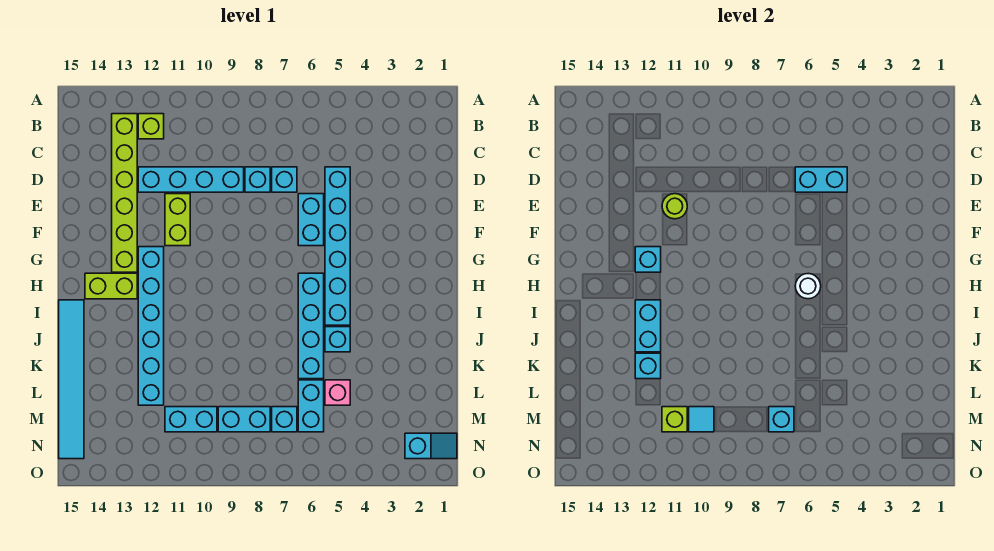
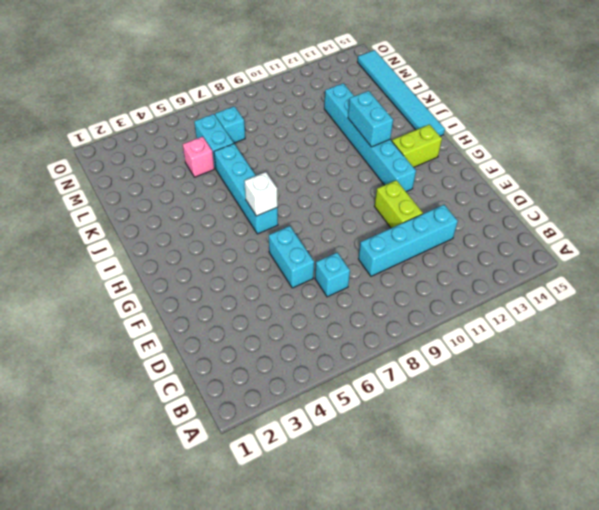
white brick H6 level 2 -> white round brick H6 level 2
none -> lime brick B12 level 1
none -> lime brick B13:G13 level 1
none -> cyan brick D5:I5 level 1

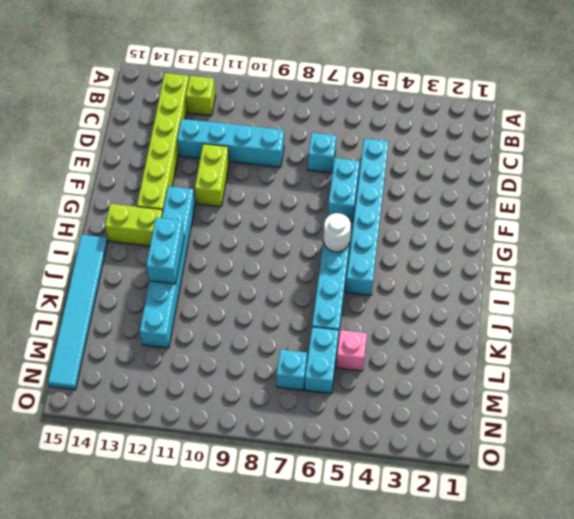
none -> cyan brick D8 level 1
none -> cyan brick J5 level 1
none -> cyan brick M8:M9 level 1

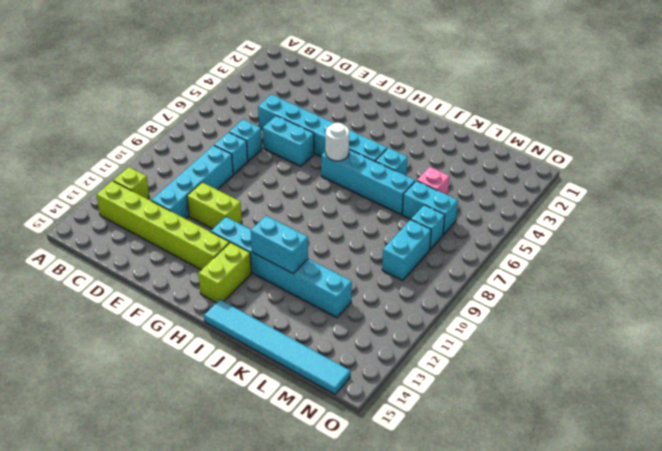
none -> cyan brick M10:M11 level 1
none -> cyan slope N1:N2 level 1 top 2
none -> cyan brick D5:D6 level 2

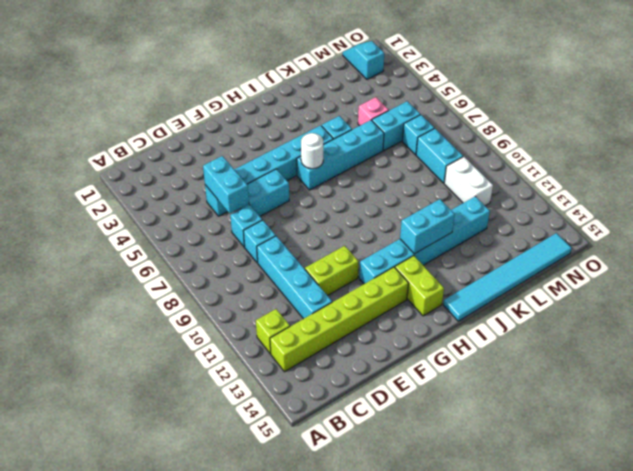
white brick M10:M11 level 1 -> cyan brick M10:M11 level 1
none -> lime round brick E11 level 2
none -> cyan brick G12 level 2
none -> cyan brick K12 level 2

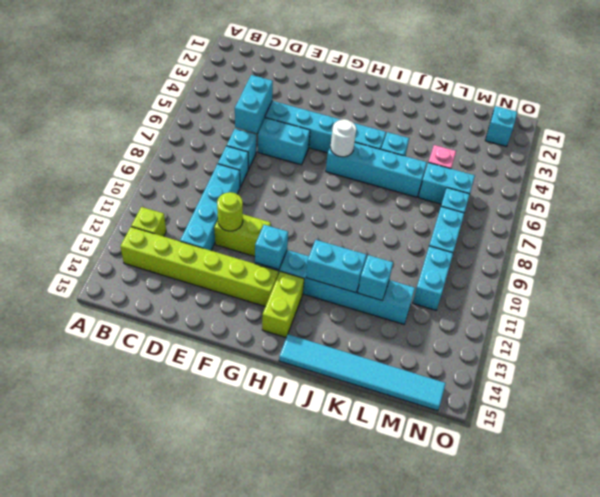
none -> cyan brick M7 level 2
none -> cyan tile M10 level 2
none -> lime brick M11 level 2

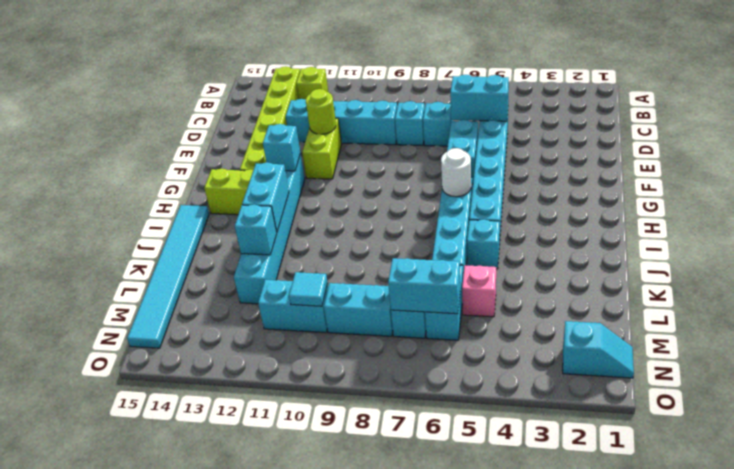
cyan brick M6:M7 level 2 -> cyan brick M7 level 2
none -> lime brick M11 level 2

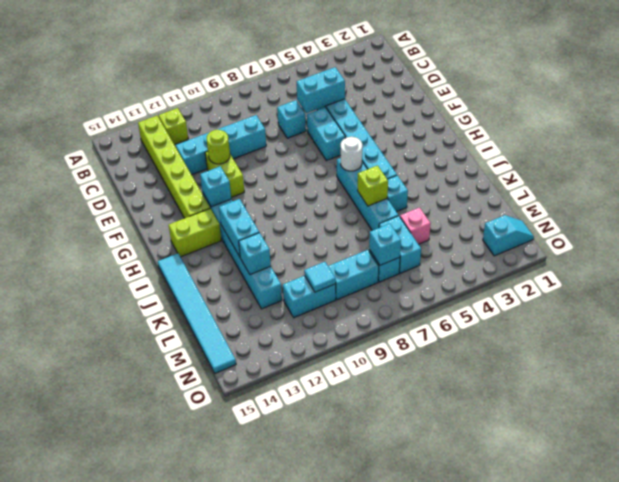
lime brick J6 level 2 -> lime brick M11 level 2
none -> cyan brick D8 level 1

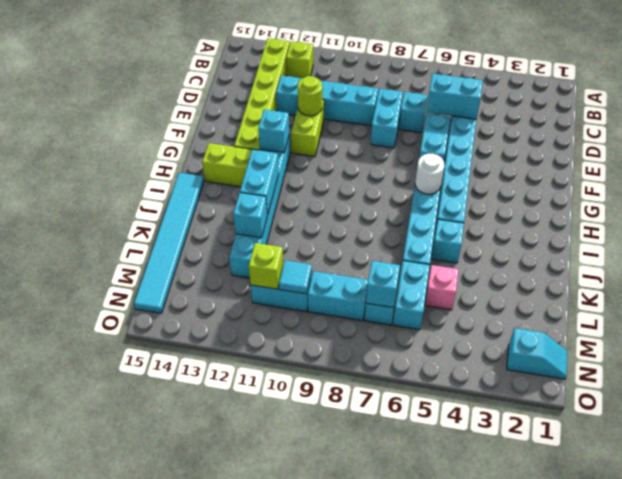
cyan brick D8:E8 level 1 -> cyan brick D8 level 1

